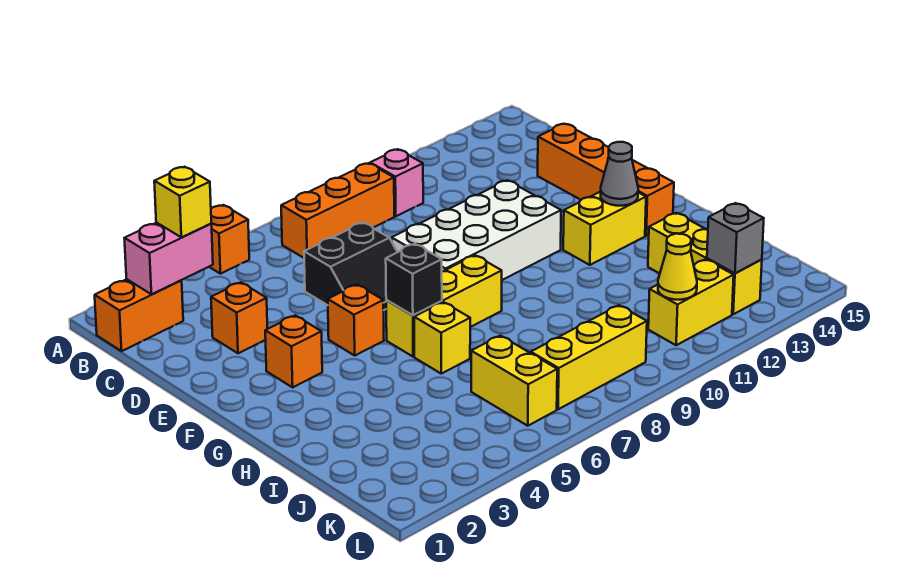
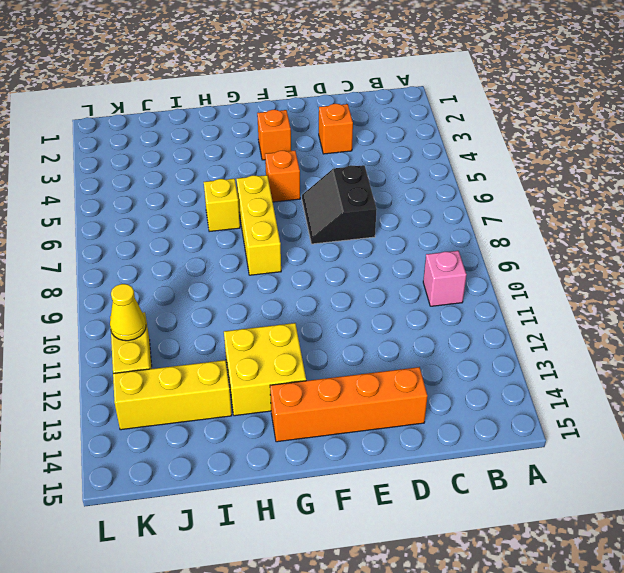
yellow brick G12:H13 level 1 -> yellow brick G12:G13 level 1
none -> orange brick A5 level 1
none -> orange brick B1:B2 level 1
none -> orange brick B7:B9 level 1

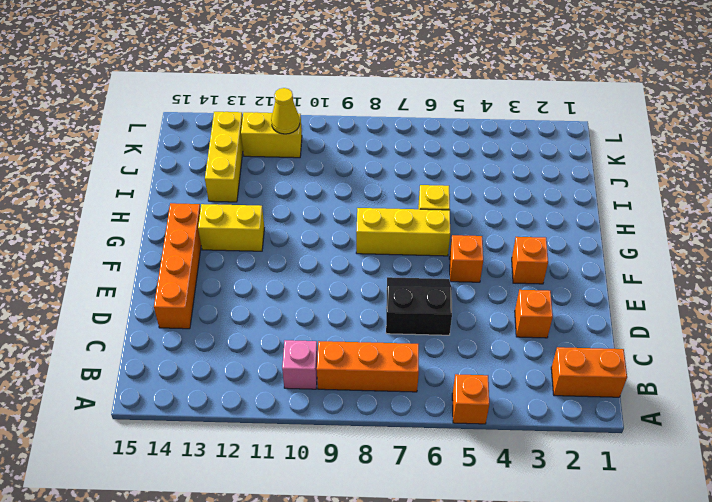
none -> white brick E8:F11 level 1
none -> yellow brick J6:K6 level 1
none -> yellow brick K7:K9 level 1

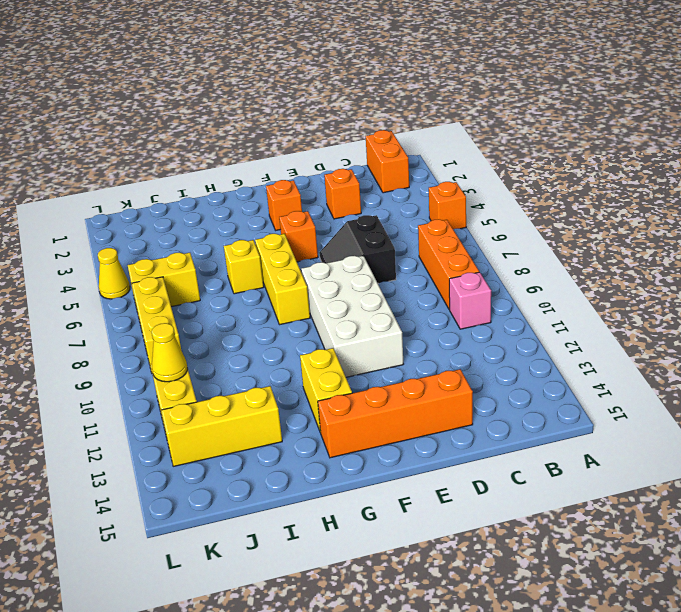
yellow cone L5 level 1 -> none
none -> pink brick B2:B3 level 2
none -> black brick G6 level 2
none -> grey cone G13 level 2

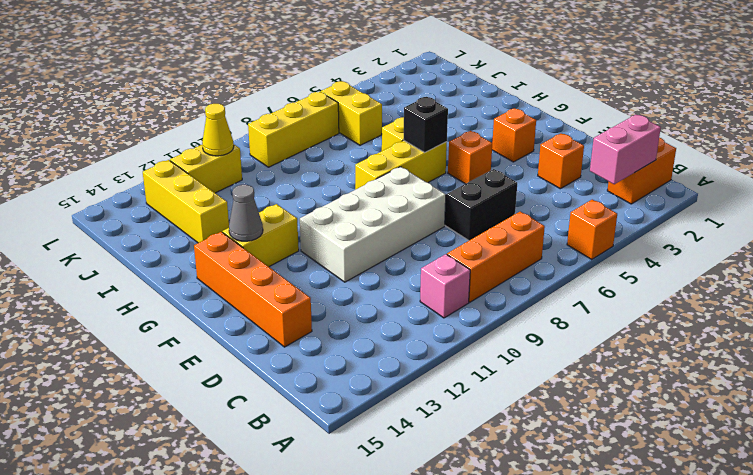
none -> grey brick K13 level 2
none -> yellow brick B3 level 3

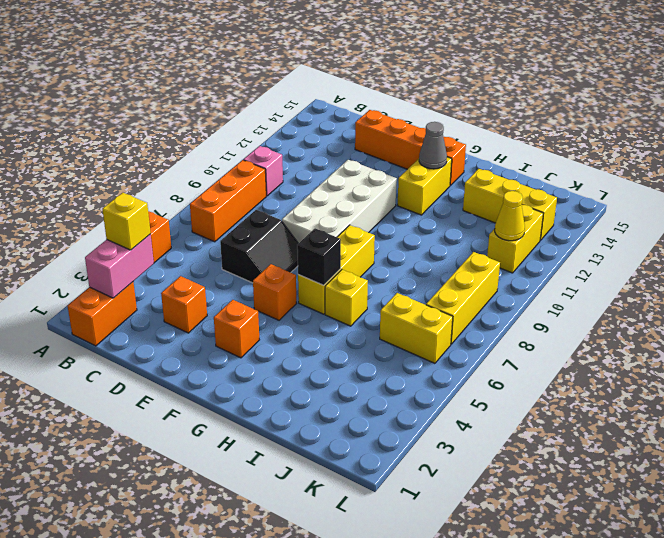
none -> grey brick K13 level 2

